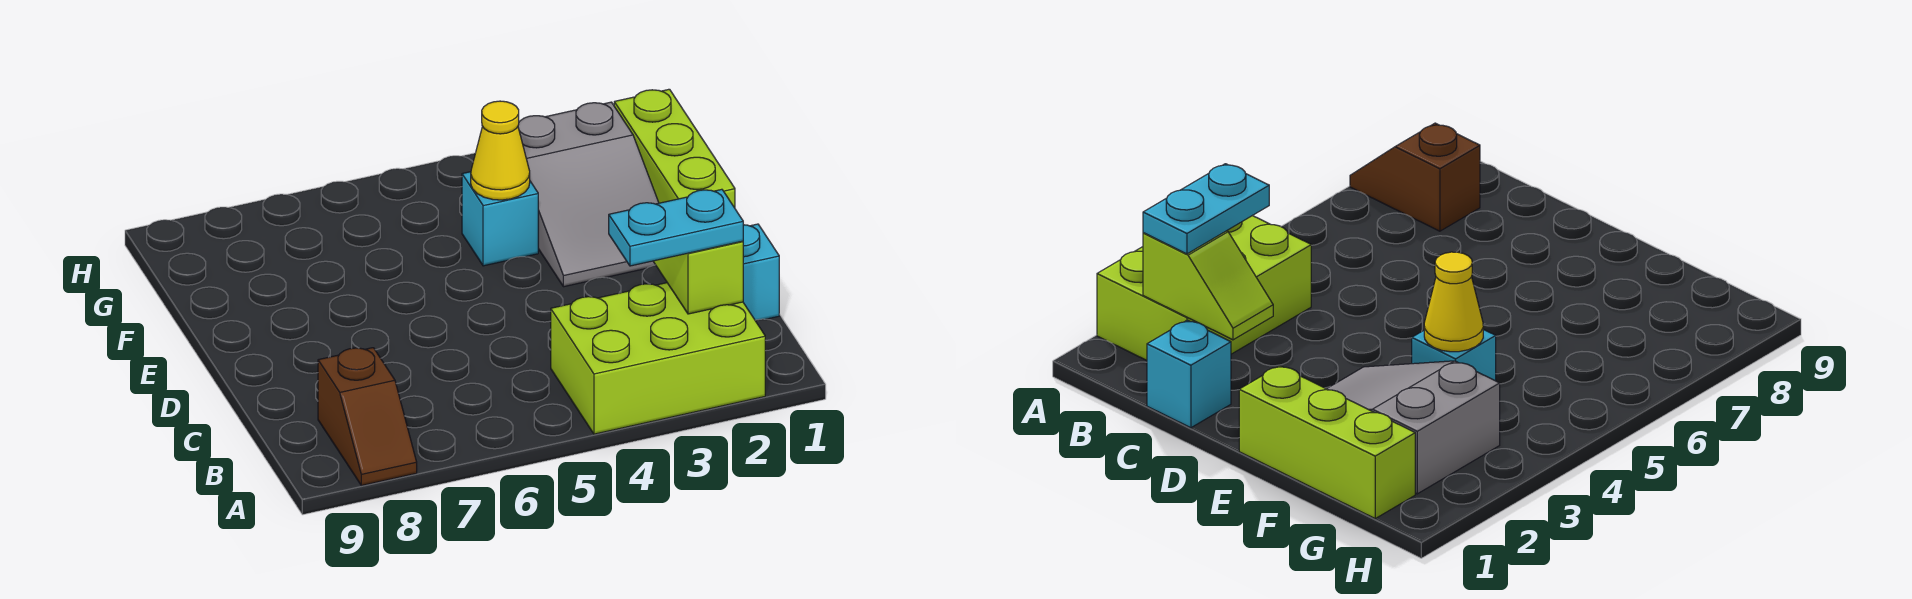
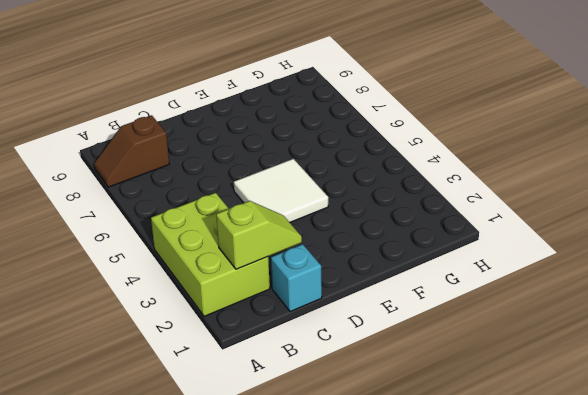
white tile D4:E5 level 1 -> none
none -> lime brick E1:G1 level 1
none -> grey slope E2:G3 level 1 top G

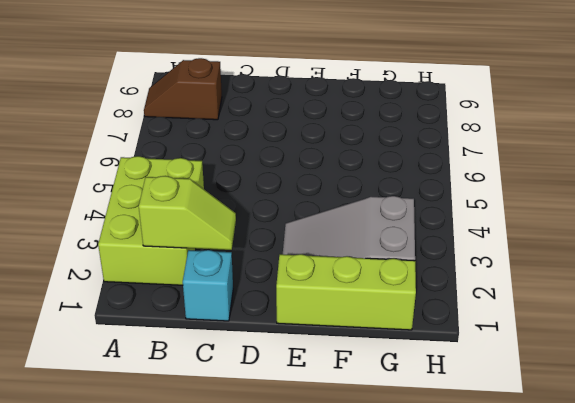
none -> cyan brick F4 level 1
none -> yellow cone F4 level 2

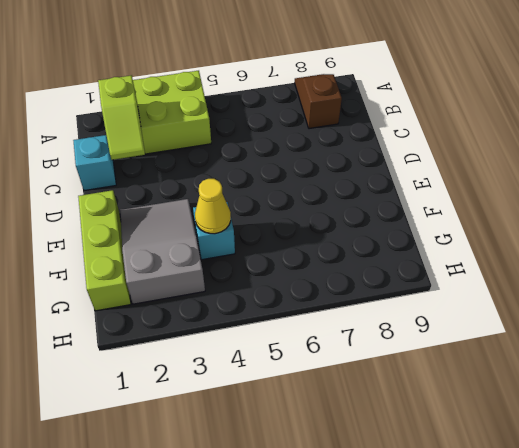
none -> cyan plate B2:B3 level 3

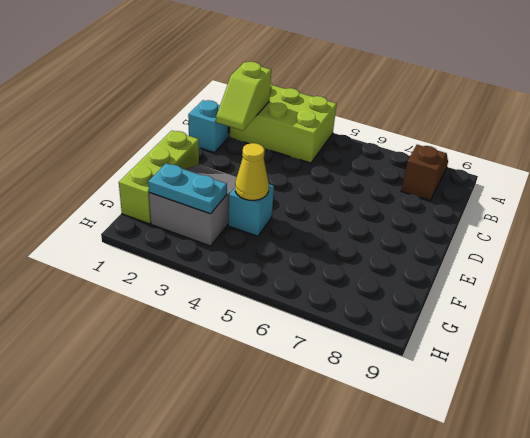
cyan plate G2:G3 level 2 -> cyan plate B2:B3 level 3

